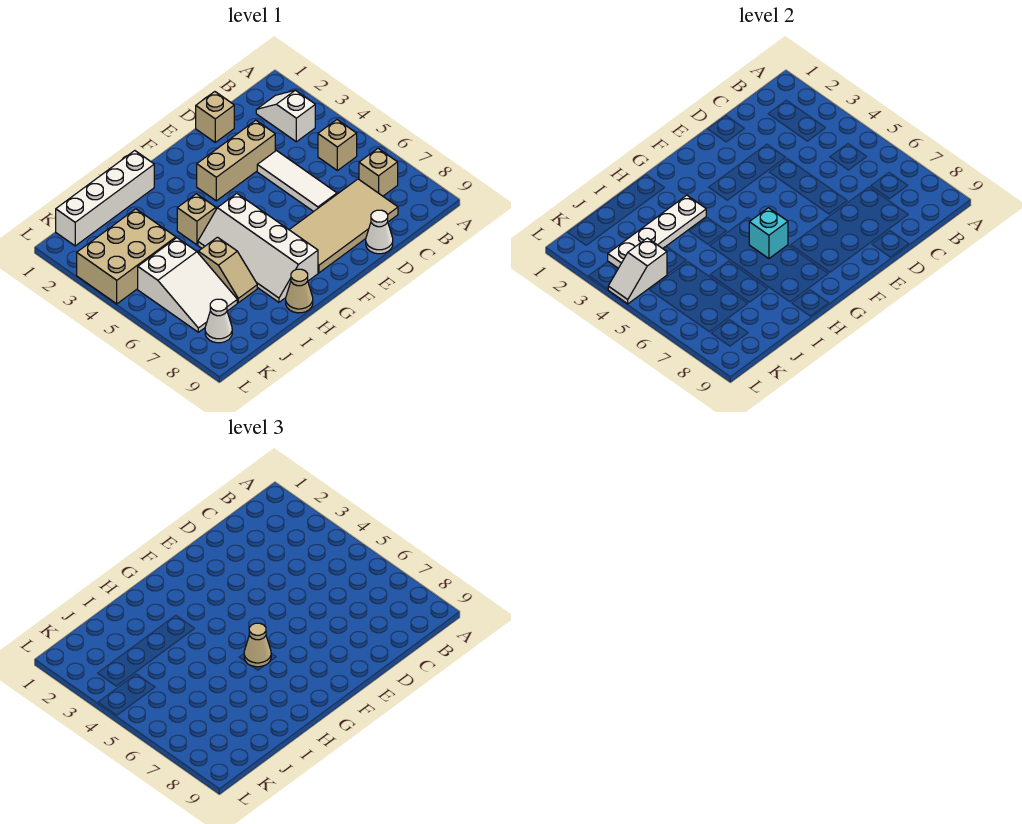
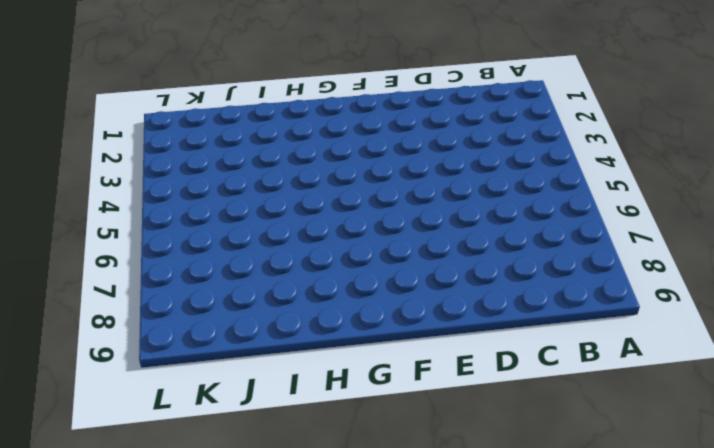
none -> white slope B2:B3 level 1 top 3
none -> tan brick B5 level 1
none -> tan brick B7 level 1

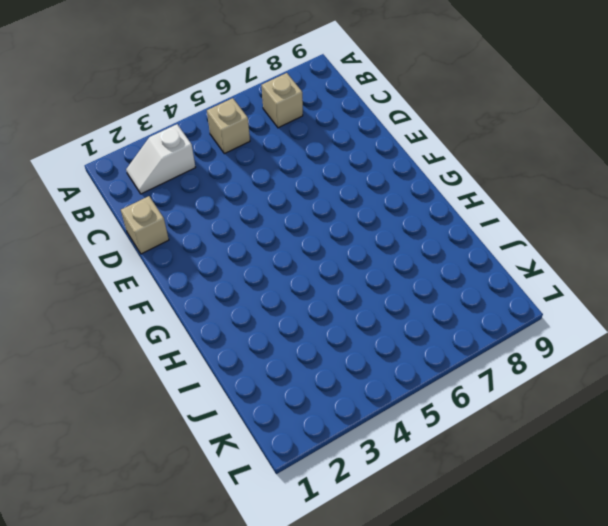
none -> tan tile C7:F8 level 1
none -> tan brick D3:F3 level 1
none -> white tile D4:D6 level 1

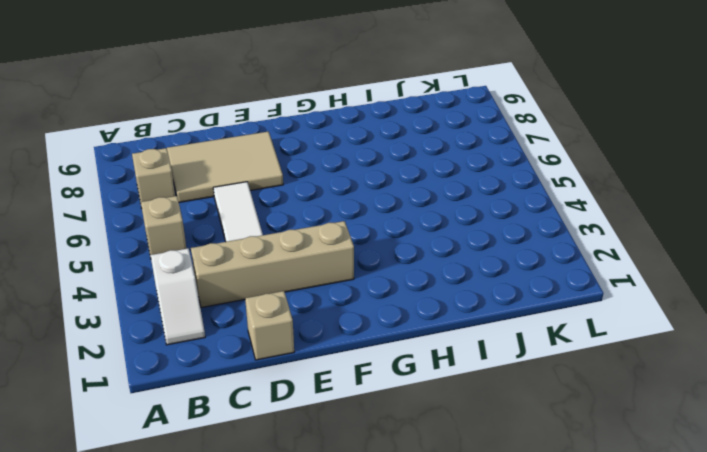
tan brick C3:F3 level 1 -> tan brick D3:F3 level 1
tan tile C7:E8 level 1 -> tan tile C7:F8 level 1
none -> white cone D9 level 1
none -> white slope G5:H8 level 1 top G
none -> white brick H1:K1 level 1

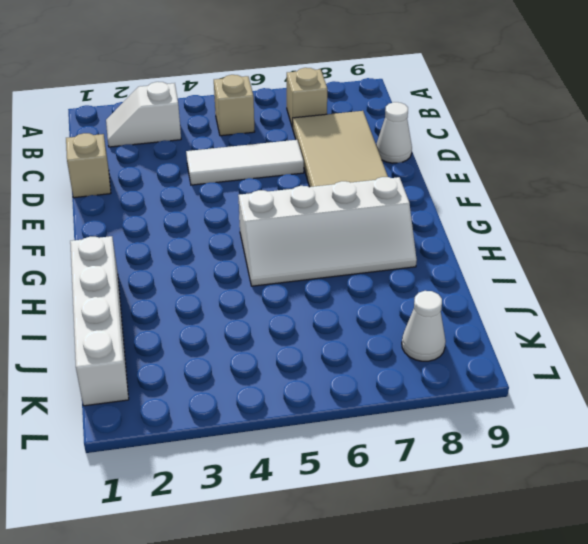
none -> tan brick D3:F3 level 1
none -> tan brick H4 level 1
none -> tan cone H9 level 1

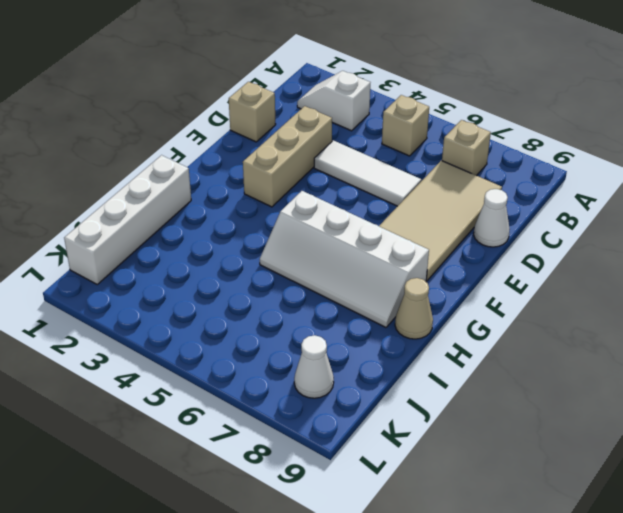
none -> tan brick H4 level 1
none -> tan slope I6:I7 level 1 top 6
none -> tan brick J3:L4 level 1

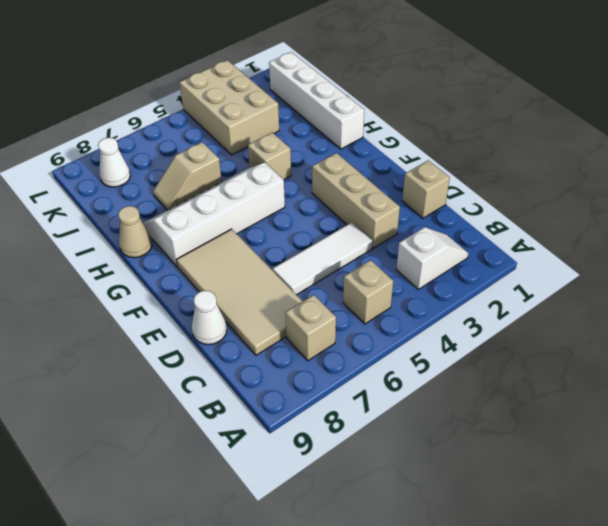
none -> white slope J5:K7 level 1 top 5
none -> cyan brick G6 level 2
none -> white plate H3:K3 level 2

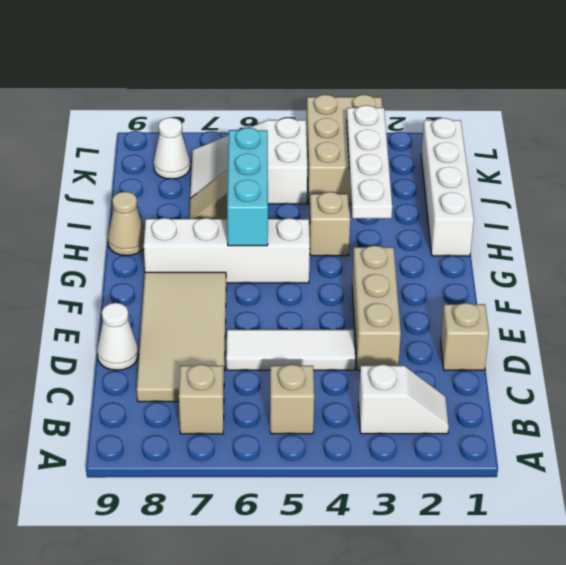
cyan brick G6:I6 level 2 -> cyan brick G6 level 2
none -> white slope K4:L4 level 2 top K
none -> tan cone G6 level 3

